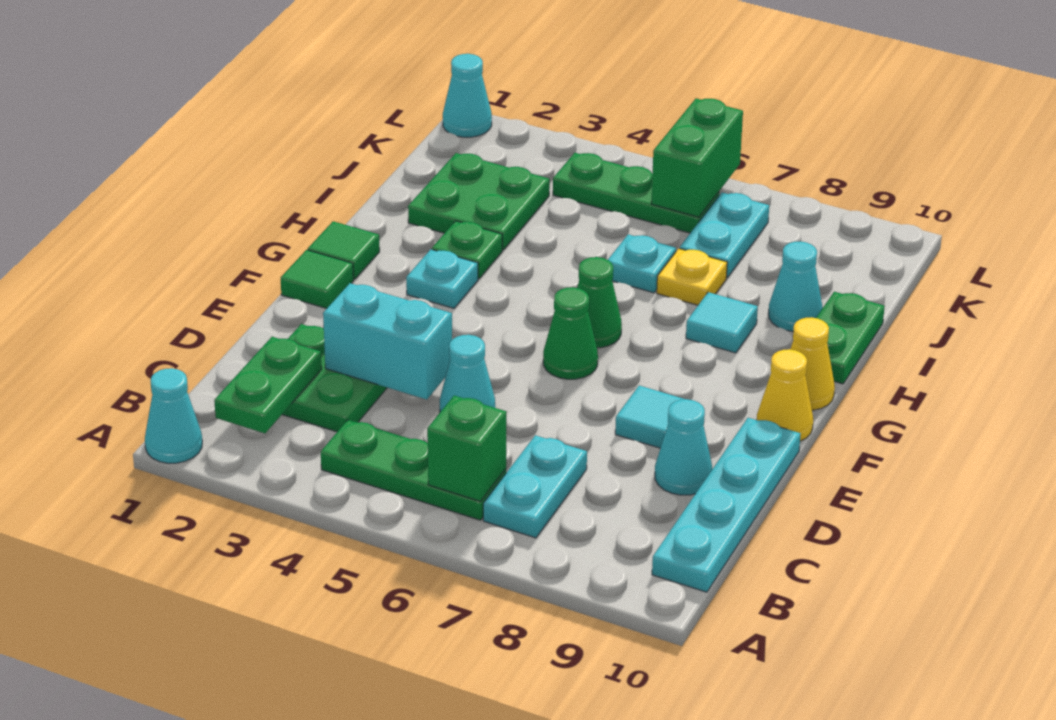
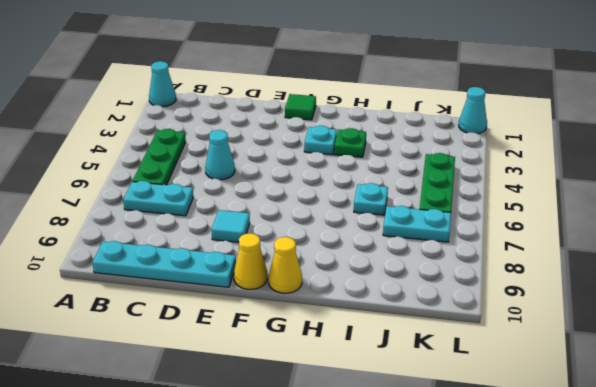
none -> green plate C2:D3 level 1
none -> cyan cone D9 level 1
none -> green cone F6 level 1

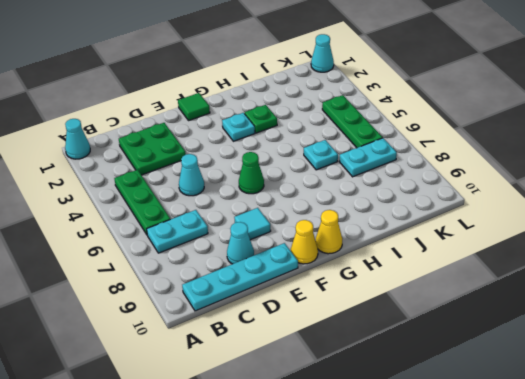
none -> green tile G1 level 1
none -> green cone G6 level 1
none -> cyan tile H8 level 1

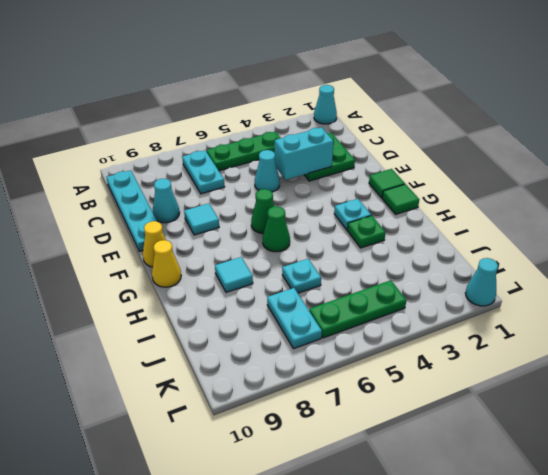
none -> green plate H10:I10 level 1
none -> green plate I2:J3 level 1
none -> yellow plate I7 level 1

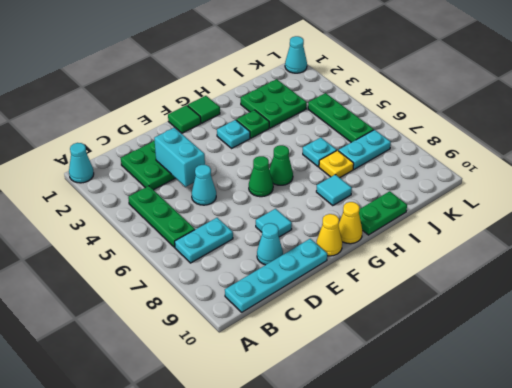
none -> cyan cone I9 level 1
none -> green plate B2:C2 level 2
none -> green brick B6 level 2

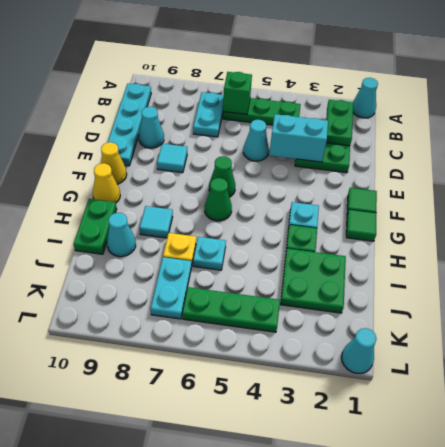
none -> green brick K6:L6 level 2

